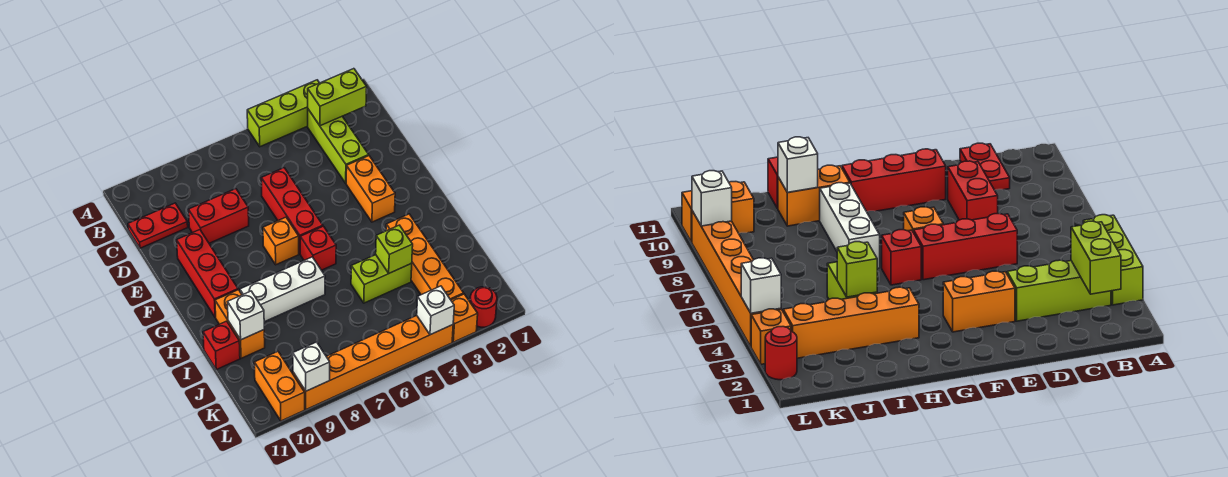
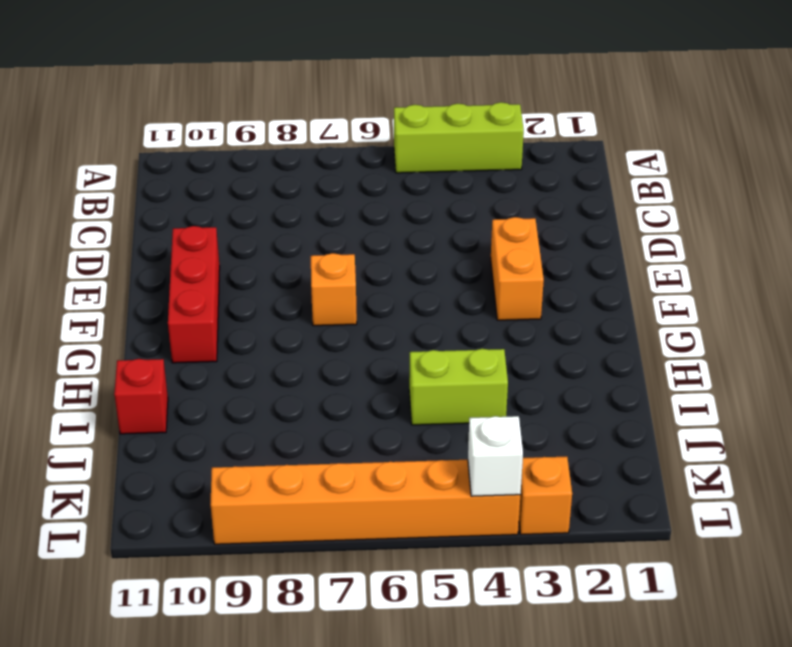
none -> lime brick B3:D3 level 1
none -> red plate C10:C11 level 1
none -> red brick D6:F6 level 1

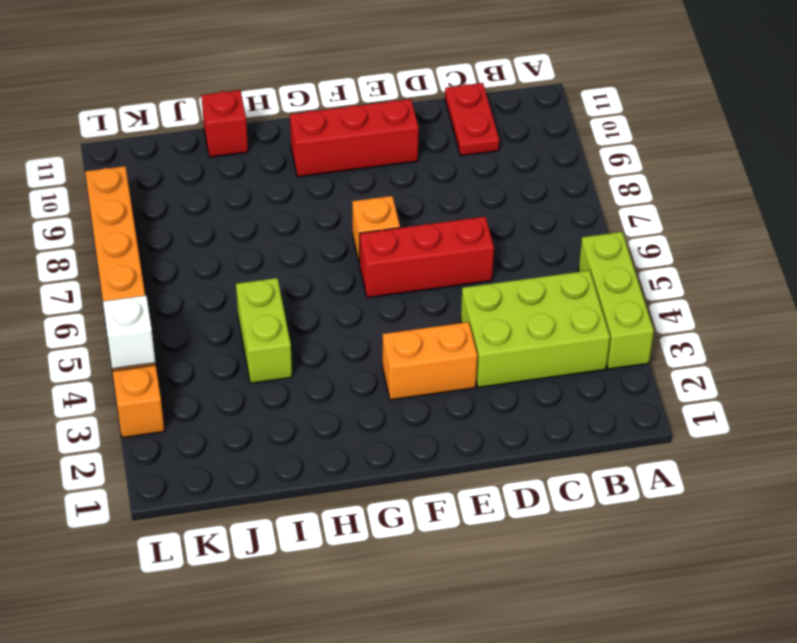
lime brick B3:D4 level 1 -> lime brick B3:D3 level 1
none -> red brick D8:D9 level 1
none -> red brick G6 level 1
none -> orange brick H3:K3 level 1

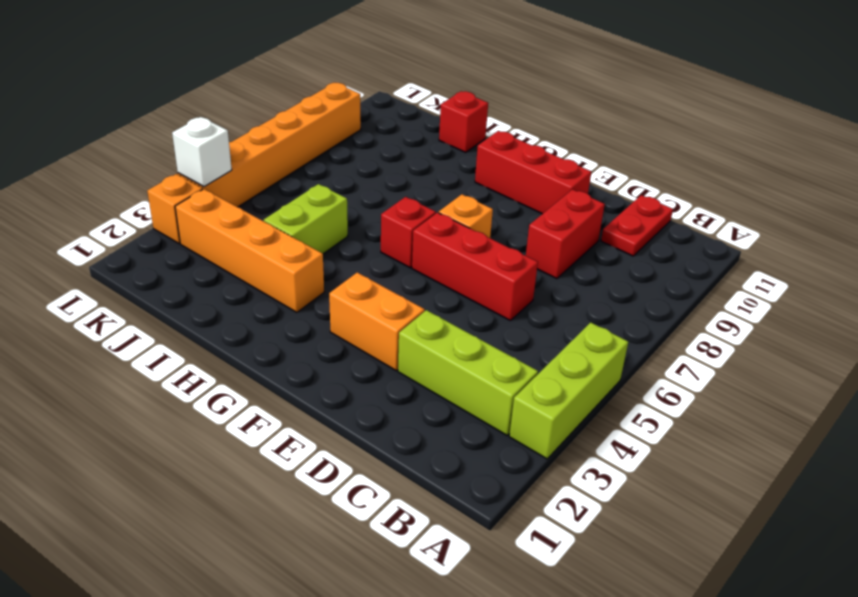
none -> white brick H7:H9 level 1
none -> orange brick H10:I10 level 1
none -> orange brick K10:L10 level 1

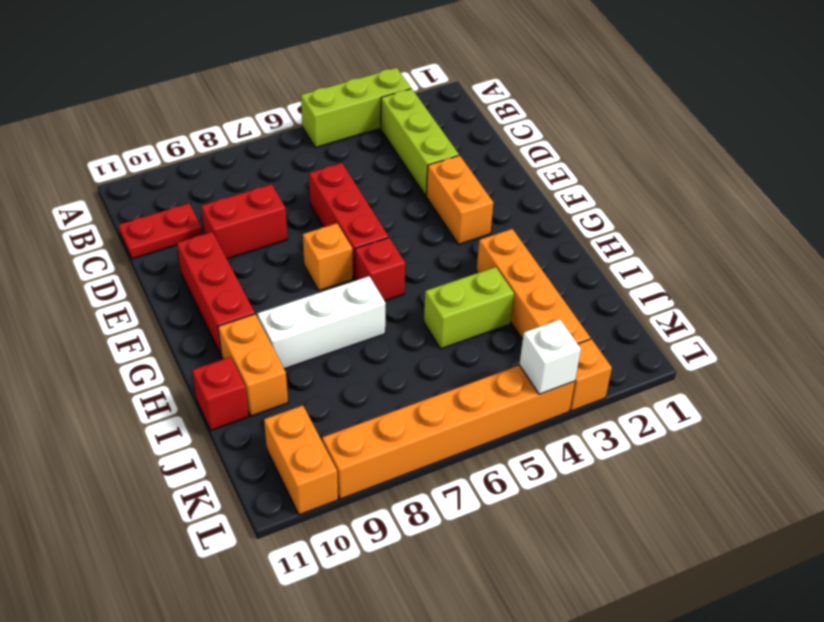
none -> red round brick L2 level 1
none -> lime brick B2:B3 level 2
none -> lime brick I4 level 2

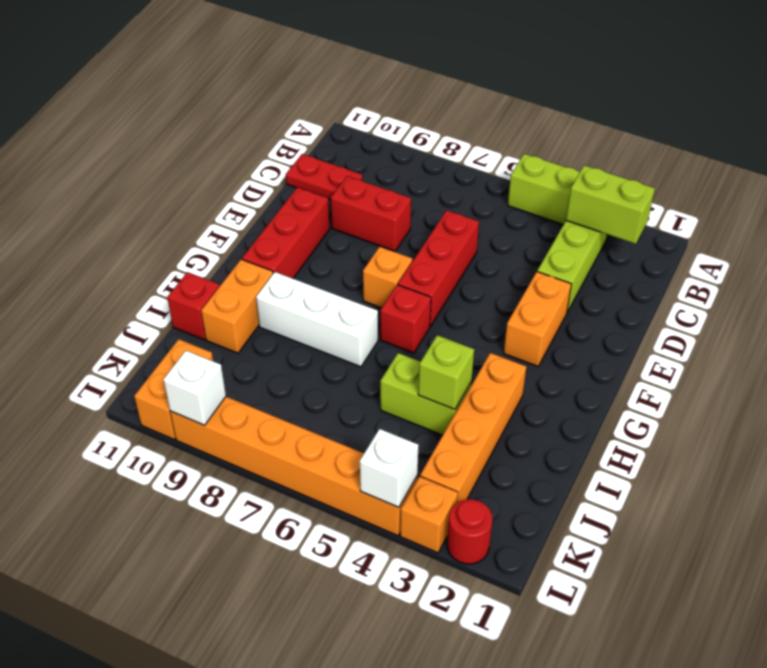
none -> white brick I10 level 2

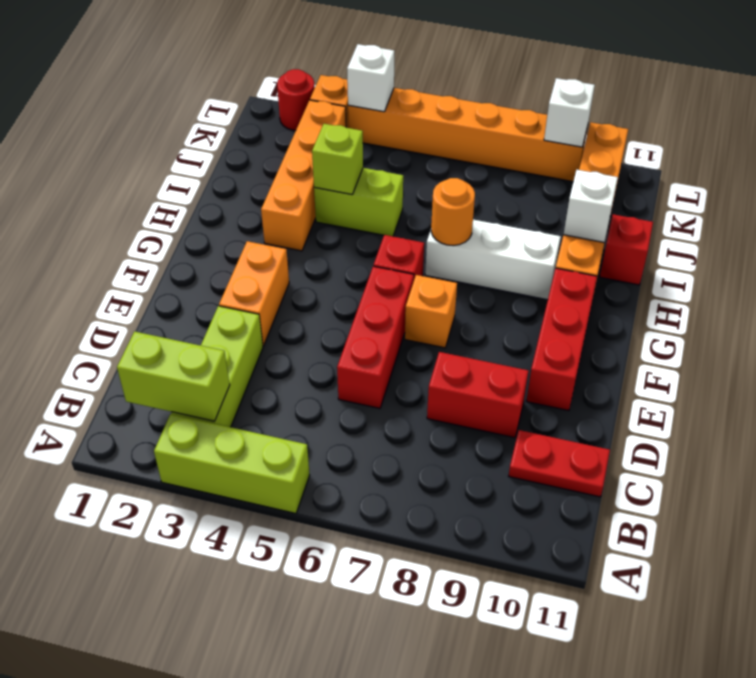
orange round brick H7 level 2 -> none

